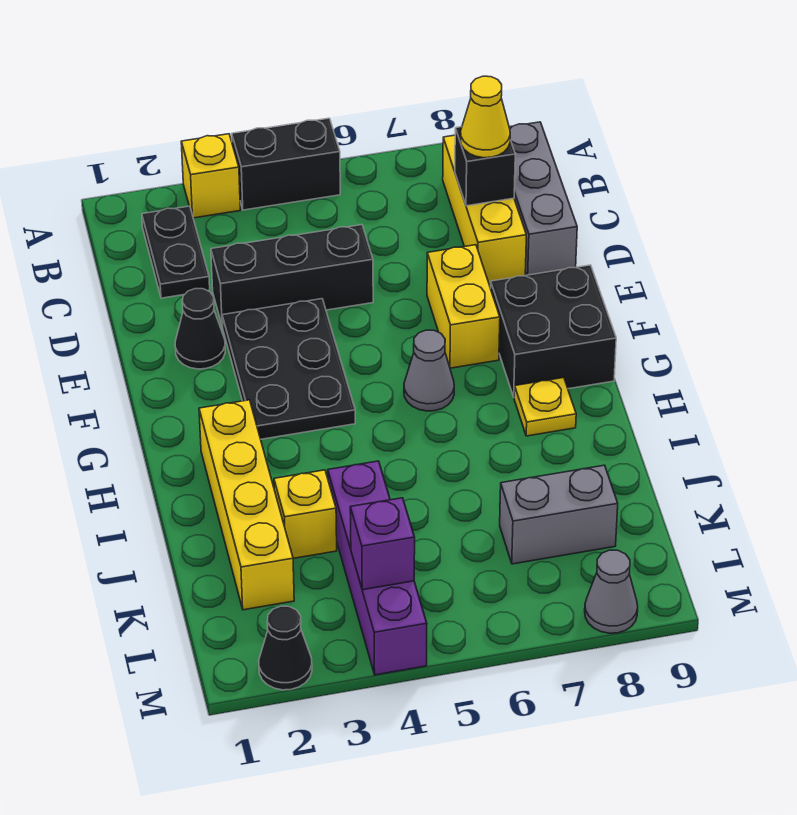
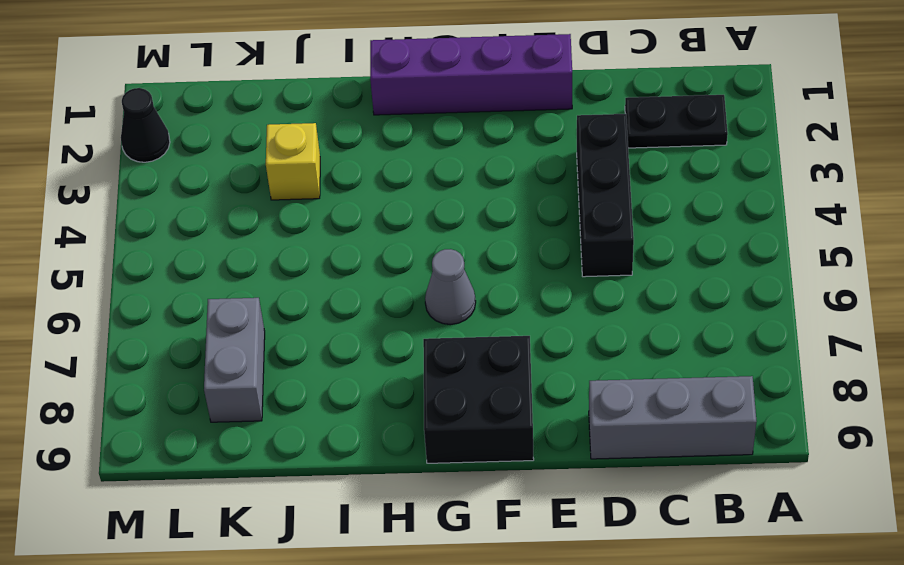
purple brick E1:H1 level 1 -> purple brick J4:M4 level 1
none -> yellow brick A3 level 1
none -> black brick A4:A5 level 1
none -> yellow brick B8:D8 level 1

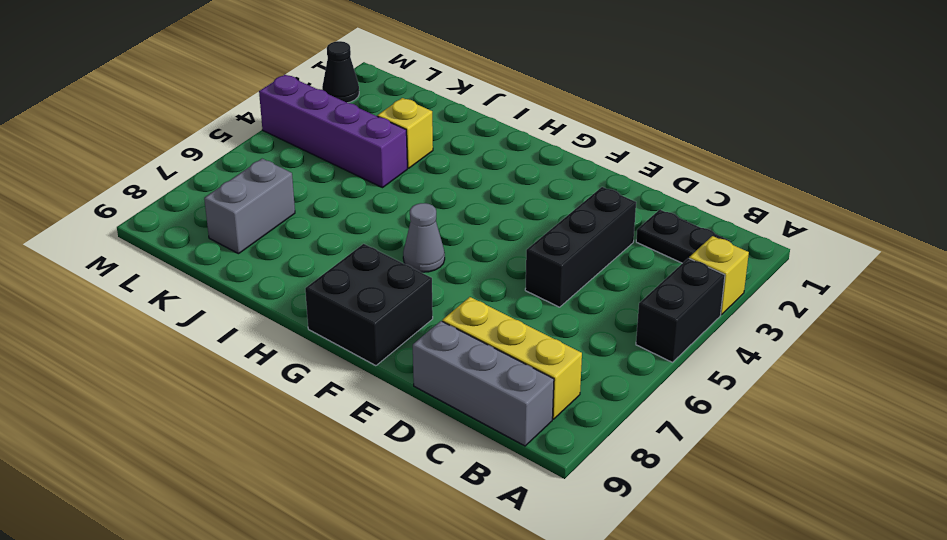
none -> black cone E2 level 1
none -> black plate E3:G4 level 1
none -> yellow brick E7:F7 level 1

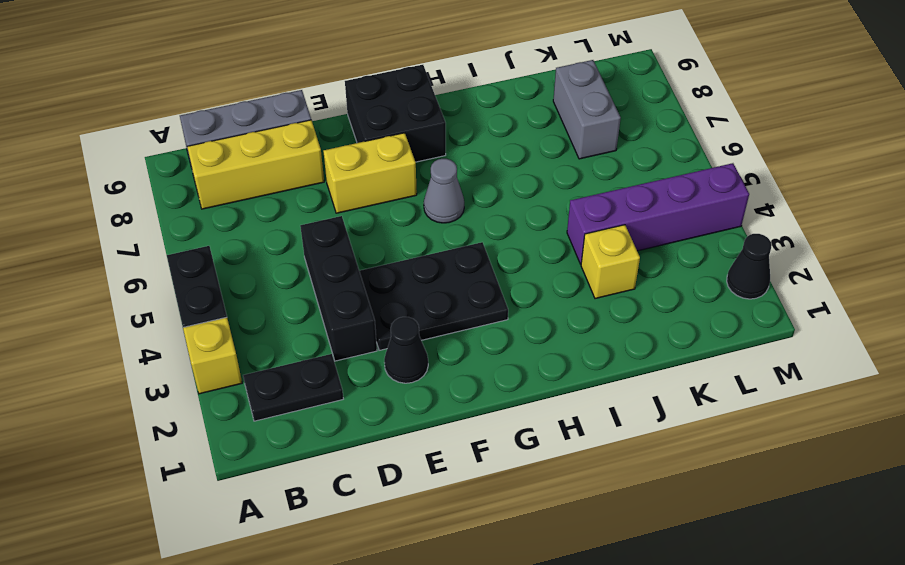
none -> yellow brick H2:K2 level 1
none -> yellow plate H8 level 1
none -> grey cone M8 level 1

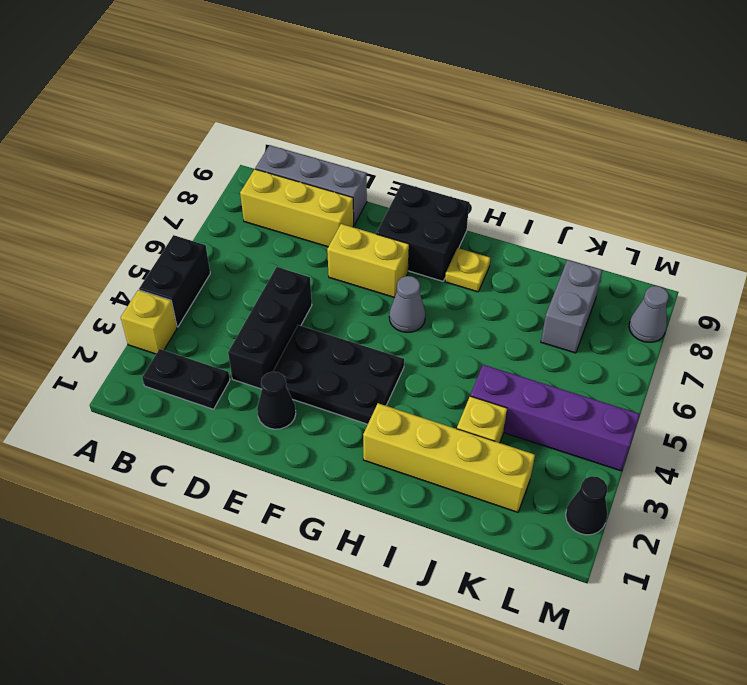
none -> black brick C8 level 2
none -> purple brick L4 level 2
none -> yellow cone C8 level 3

